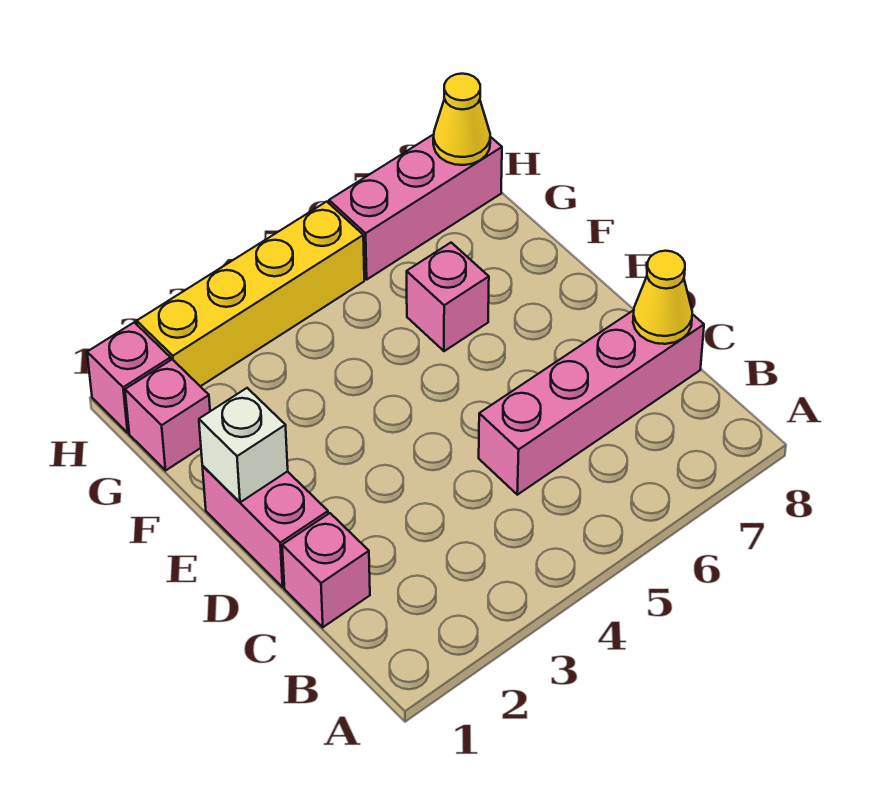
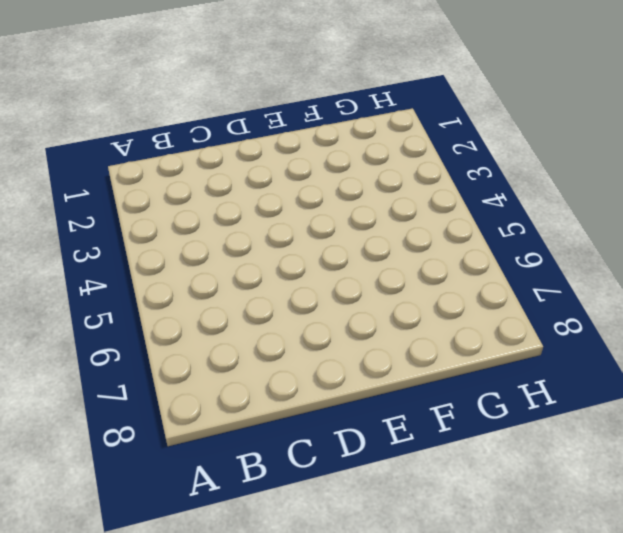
none -> pink brick C1 level 1
none -> pink brick C5:C8 level 1

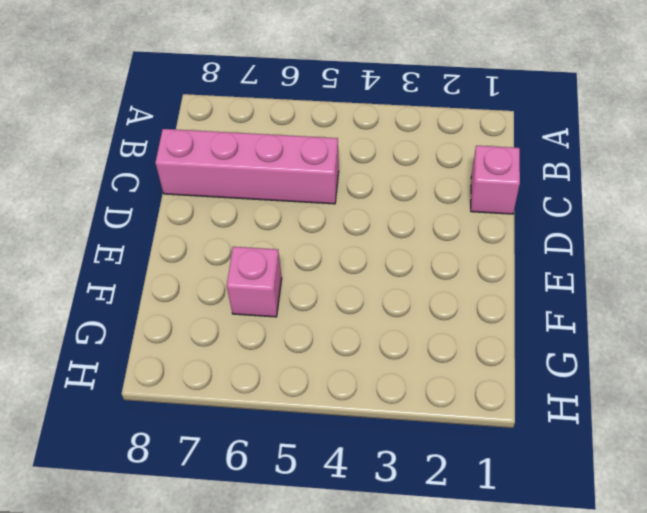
none -> pink brick D1:E1 level 1
none -> pink brick G1 level 1

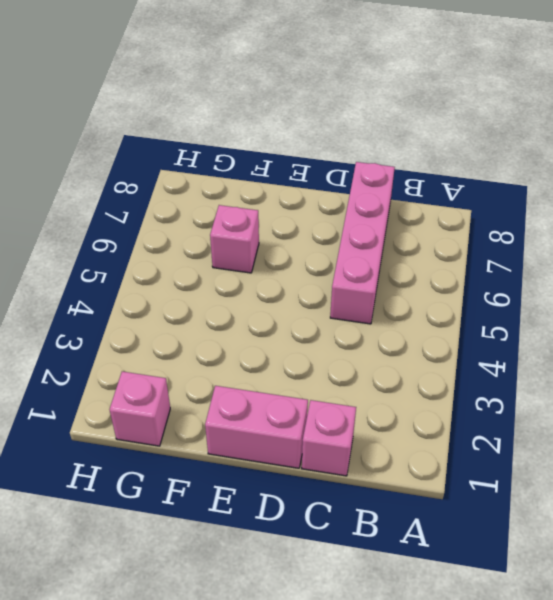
none -> pink brick H1 level 1
none -> yellow brick H2:H5 level 1

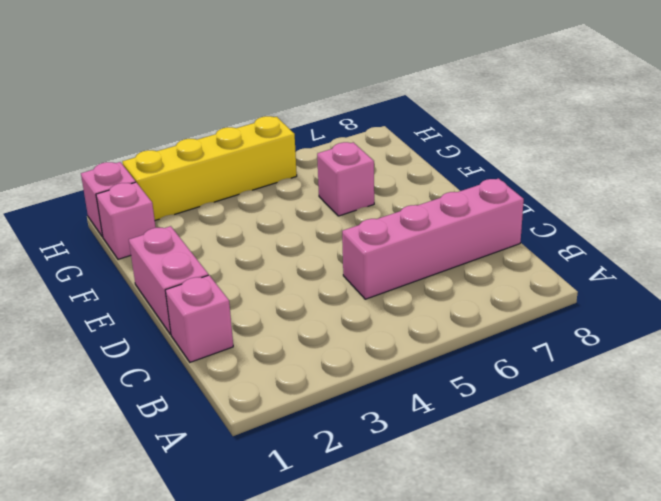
none -> pink brick H6:H8 level 1
none -> yellow cone C8 level 2

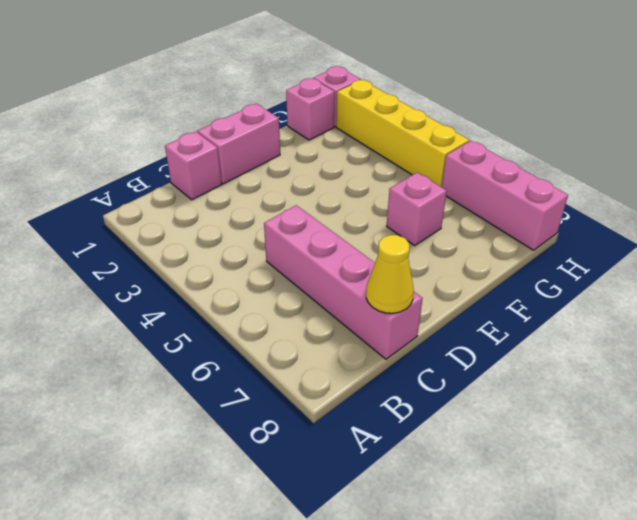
none -> white brick E1 level 2
none -> yellow cone H8 level 2

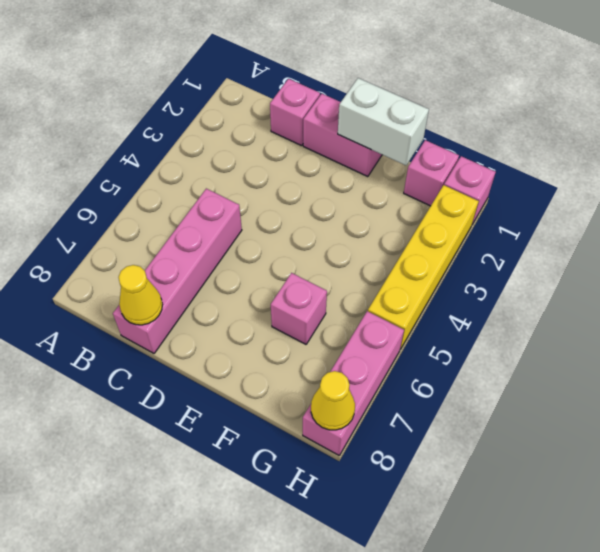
white brick E1:F1 level 2 -> white brick E1 level 2

